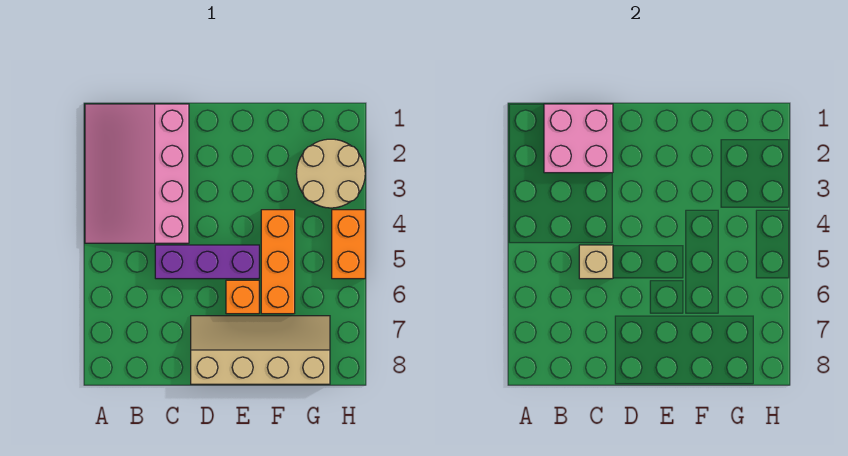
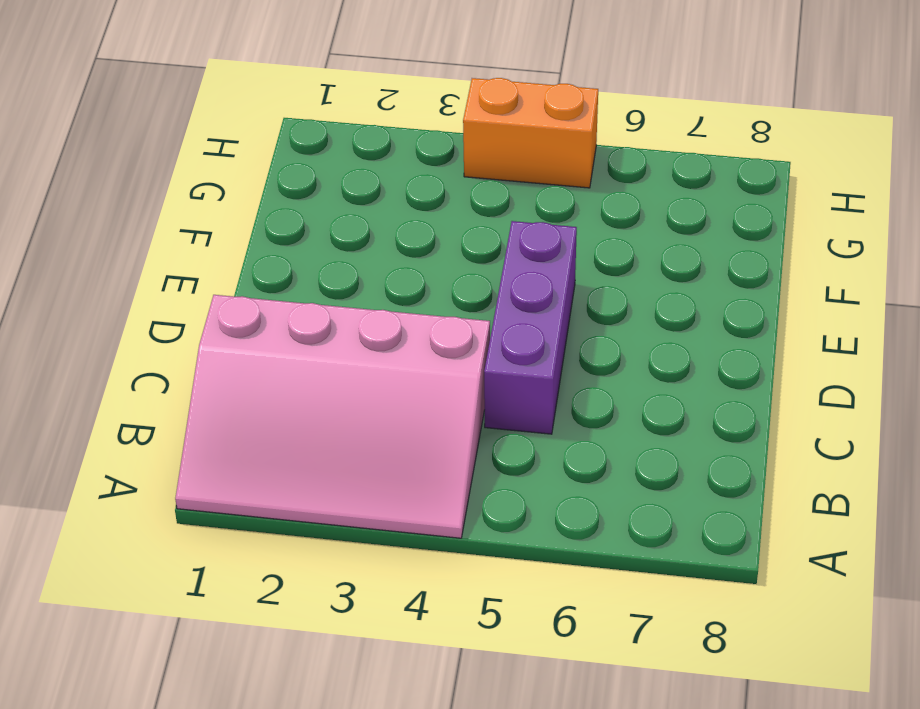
none -> tan slope D7:G8 level 1 top 8
none -> orange brick E6 level 1

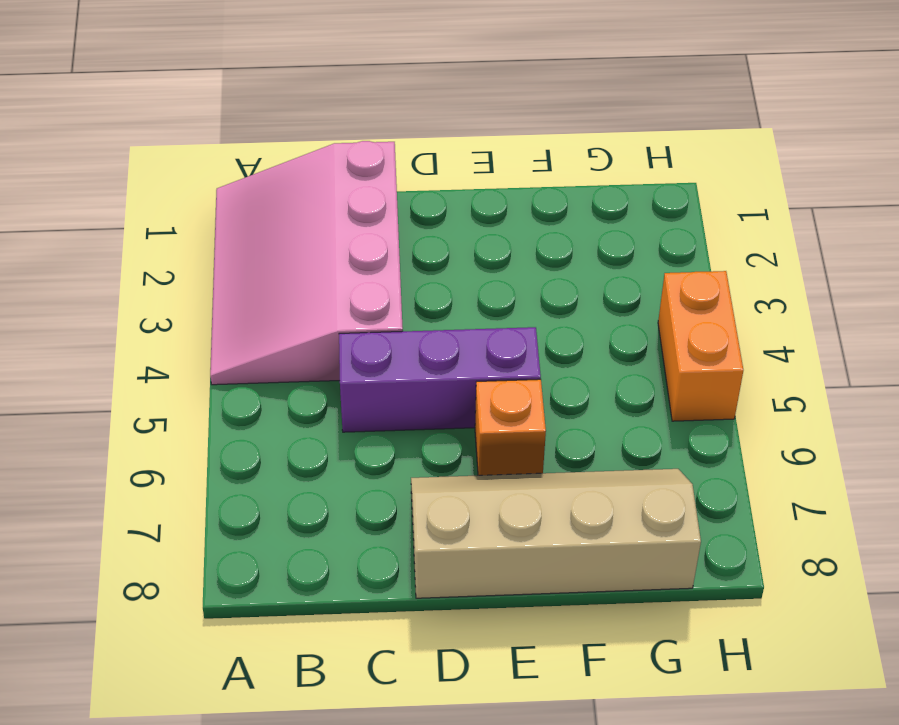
none -> orange brick F4:F6 level 1
none -> tan round brick G2:H3 level 1

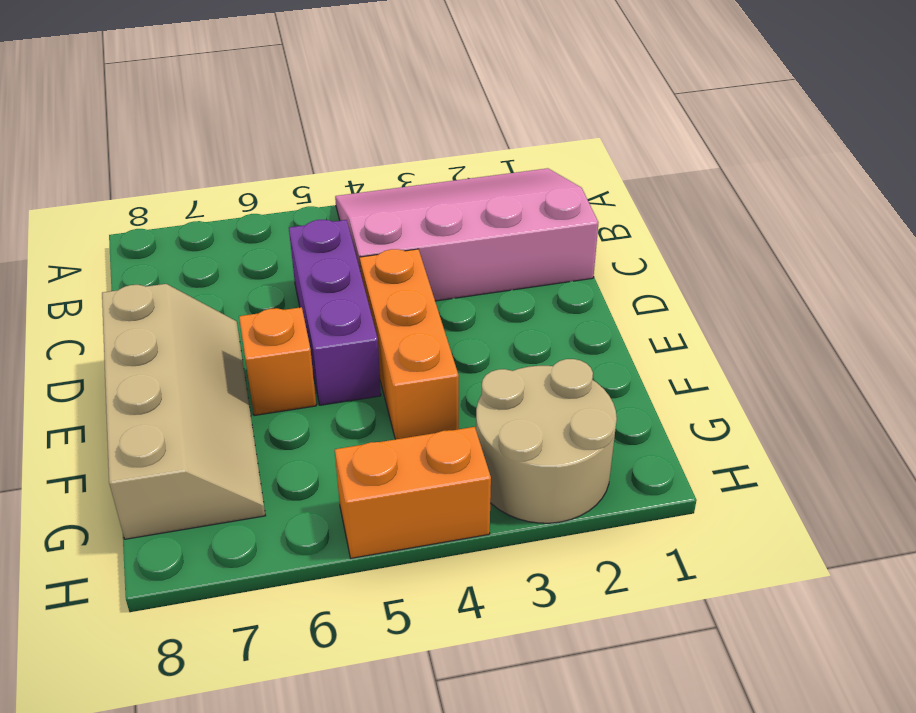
orange brick D4:F4 level 1 -> orange brick F4:F6 level 1
none -> pink brick B1:C2 level 2
none -> tan brick C5 level 2

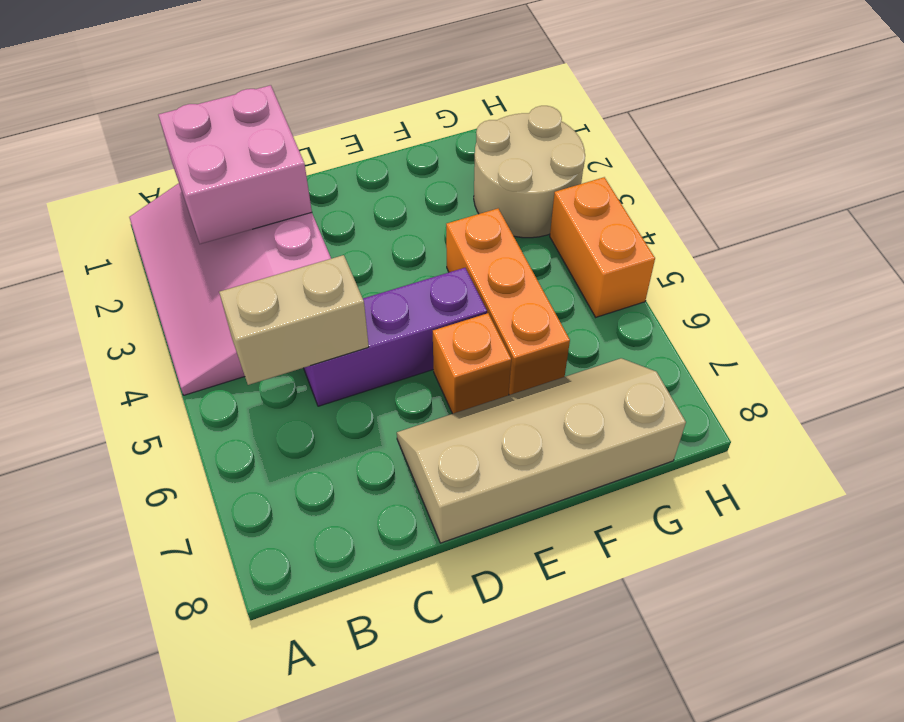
tan brick B5:C5 level 2 -> tan brick C5 level 2

